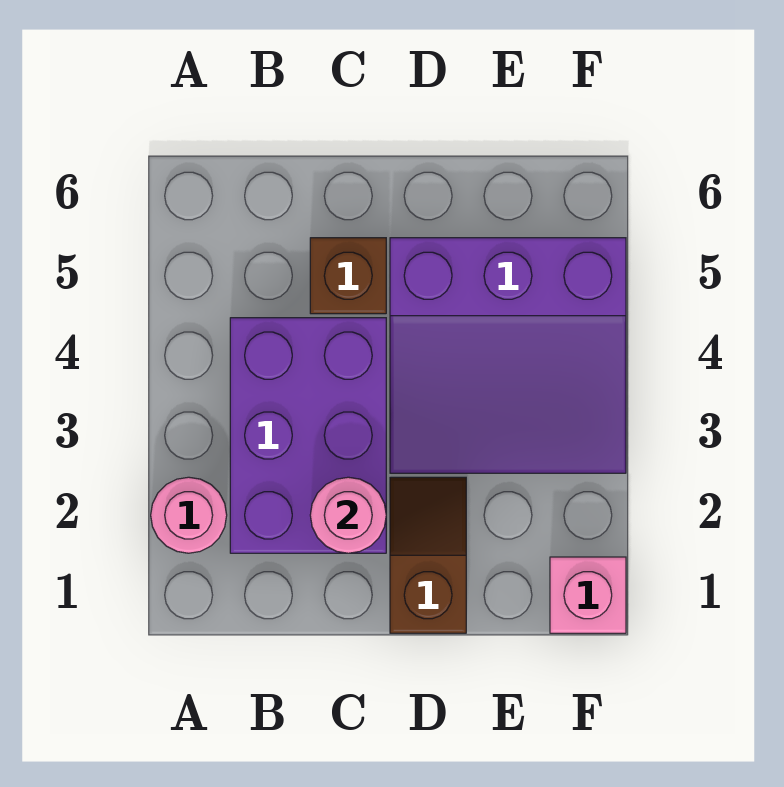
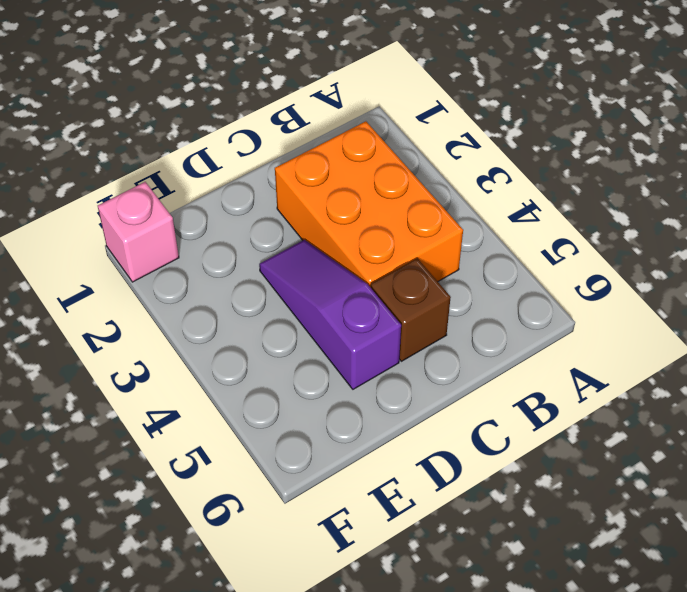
orange brick B2:C4 level 1 -> purple brick B2:C4 level 1
purple slope D3:D5 level 1 top 5 -> purple slope D3:F5 level 1 top 5
none -> pink round brick A2 level 1
none -> brown slope D1:D2 level 1 top 1

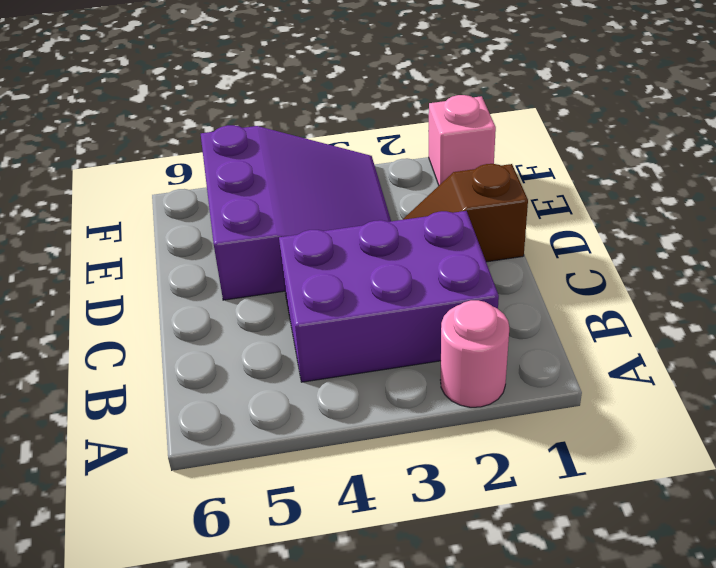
none -> brown brick C5 level 1
none -> pink round brick C2 level 2

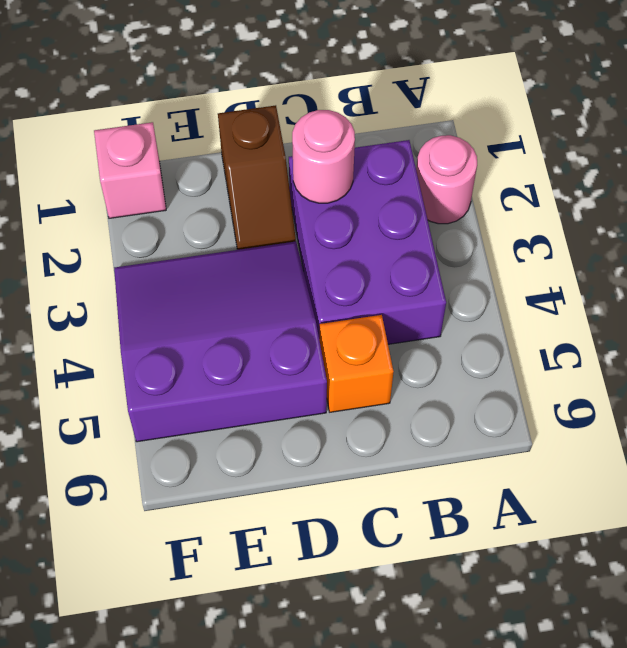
orange brick C5 level 1 -> brown brick C5 level 1

